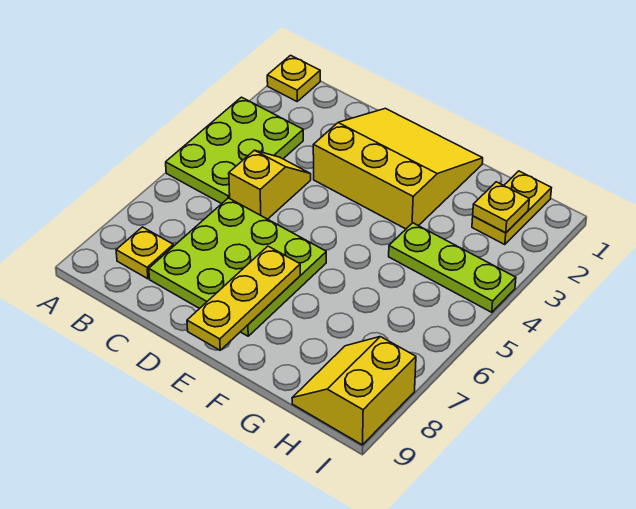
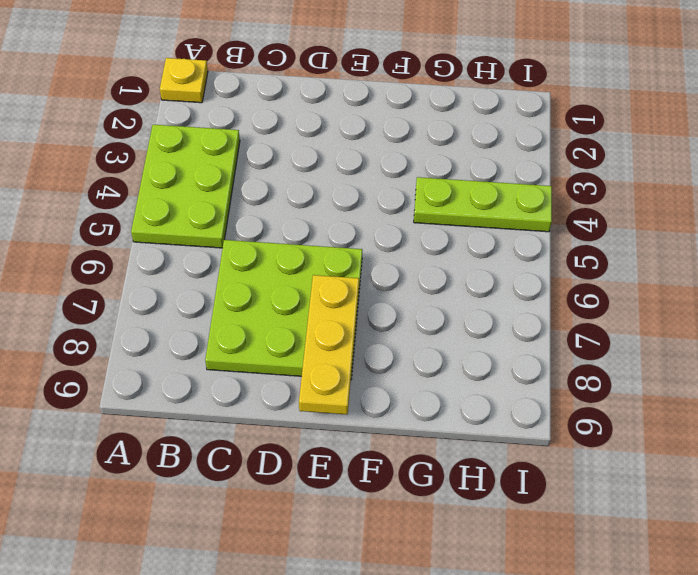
none -> yellow plate B8 level 1
none -> yellow slope C4:C5 level 1 top 5

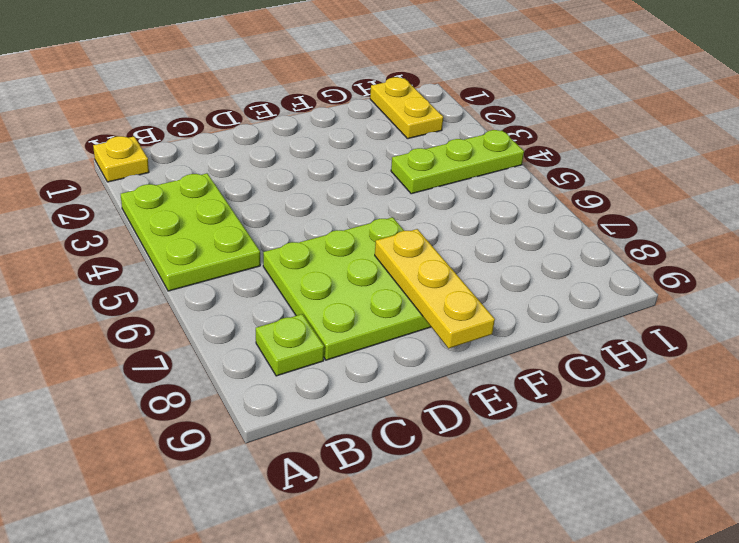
lime plate B8 level 1 -> yellow plate B8 level 1
none -> yellow slope C4:C5 level 1 top 5
none -> yellow slope D1:F3 level 1 top 3

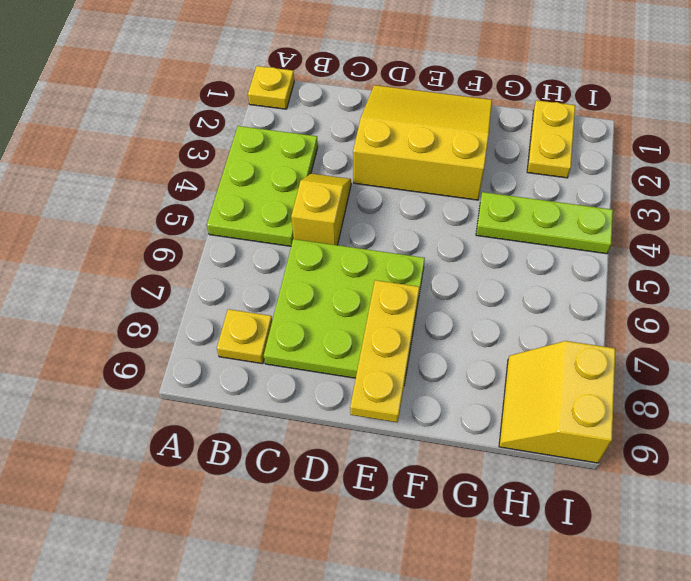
none -> yellow plate H2 level 2

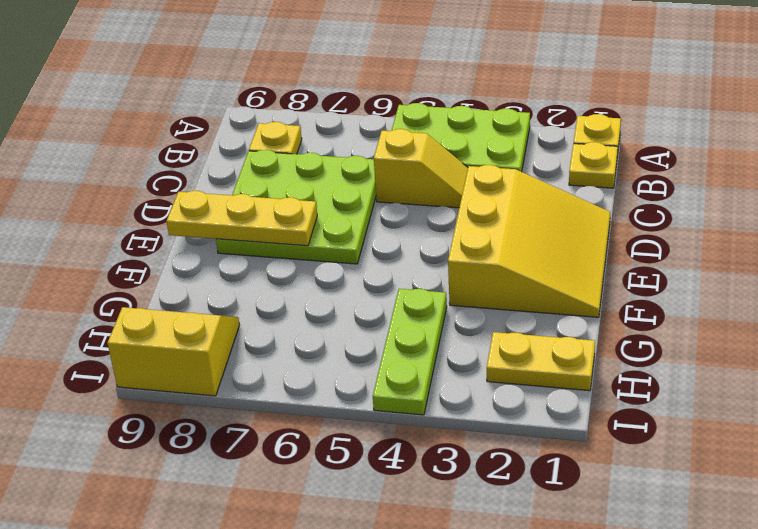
yellow plate B1 level 1 -> yellow plate H2 level 2

